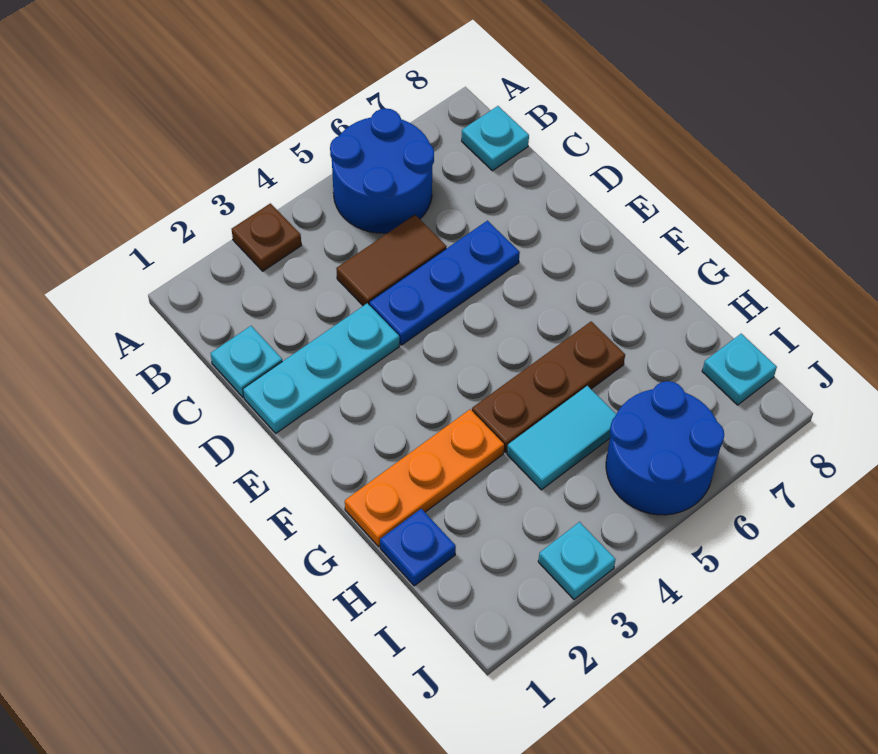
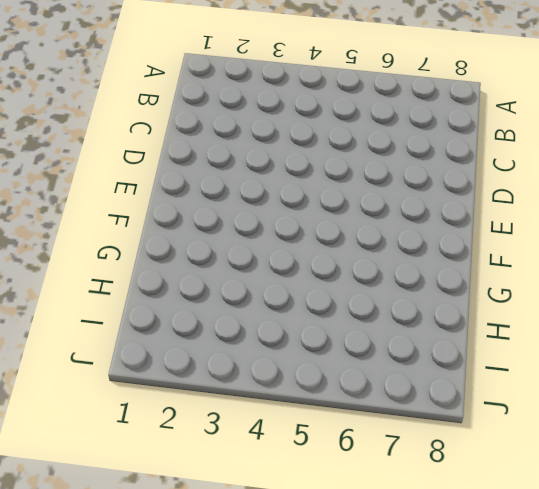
none -> brown plate A3 level 1
none -> blue round brick A5:B6 level 1
none -> cyan plate B8 level 1

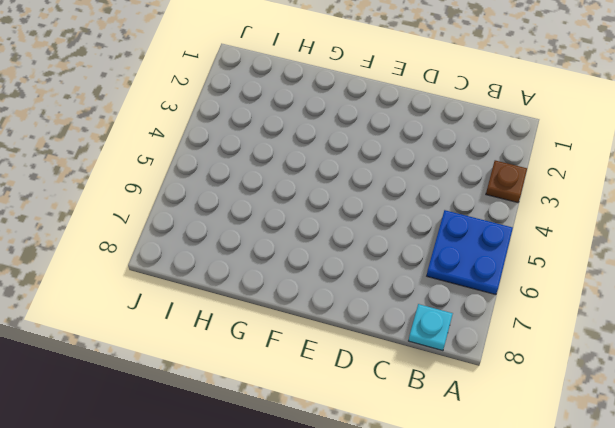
blue plate A5:B6 level 1 -> blue round brick A5:B6 level 1
none -> cyan plate C1 level 1
none -> brown tile C4:C5 level 1
none -> cyan plate D1:D3 level 1

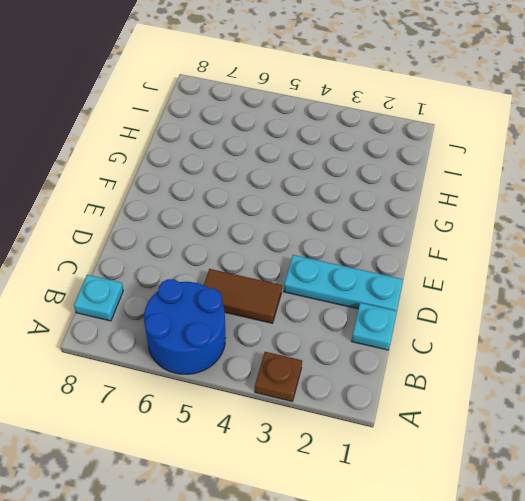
none -> blue plate D4:D6 level 1
none -> orange plate G1:G3 level 1
none -> brown plate G4:G6 level 1

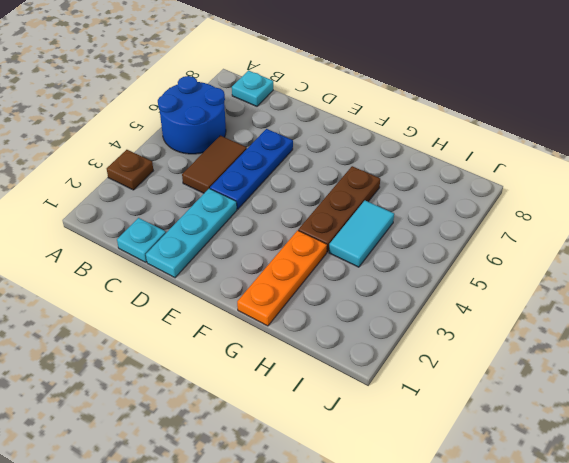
none -> blue plate H1 level 1
none -> blue round brick I5:J6 level 1
none -> cyan plate I8 level 1

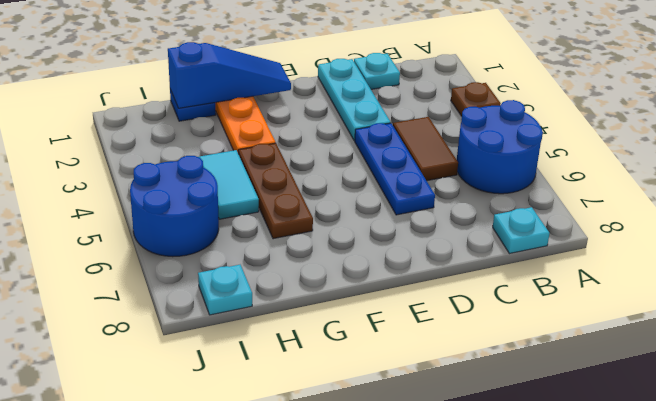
blue slope F1:H1 level 2 top H -> none
none -> cyan plate J3 level 1

